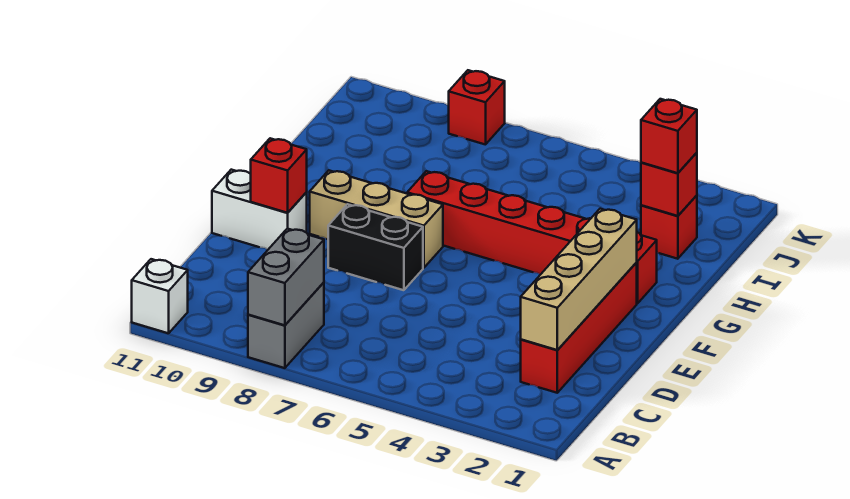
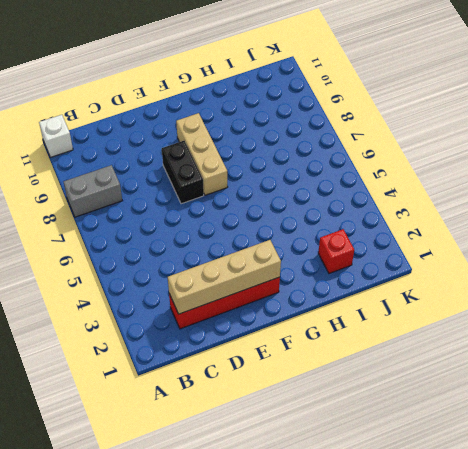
none -> white brick E10:E11 level 1
none -> red brick G2:G7 level 1
none -> red brick K8 level 1

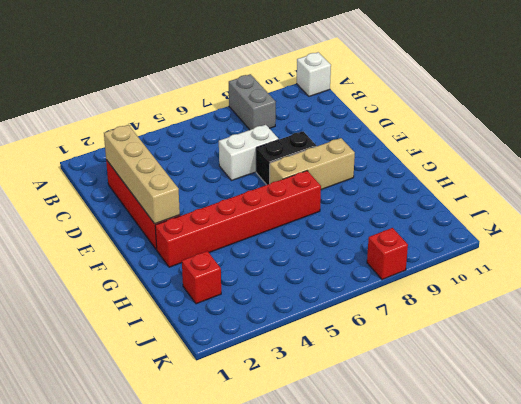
white brick D6:D7 level 1 -> white brick E10:E11 level 1
none -> grey brick A8:B8 level 2
none -> red brick E10 level 2
none -> red brick I2 level 2

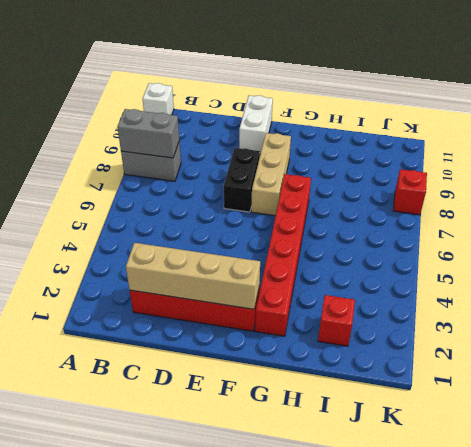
none -> red brick E10 level 2
none -> red brick I2 level 2
none -> red brick I2 level 3

